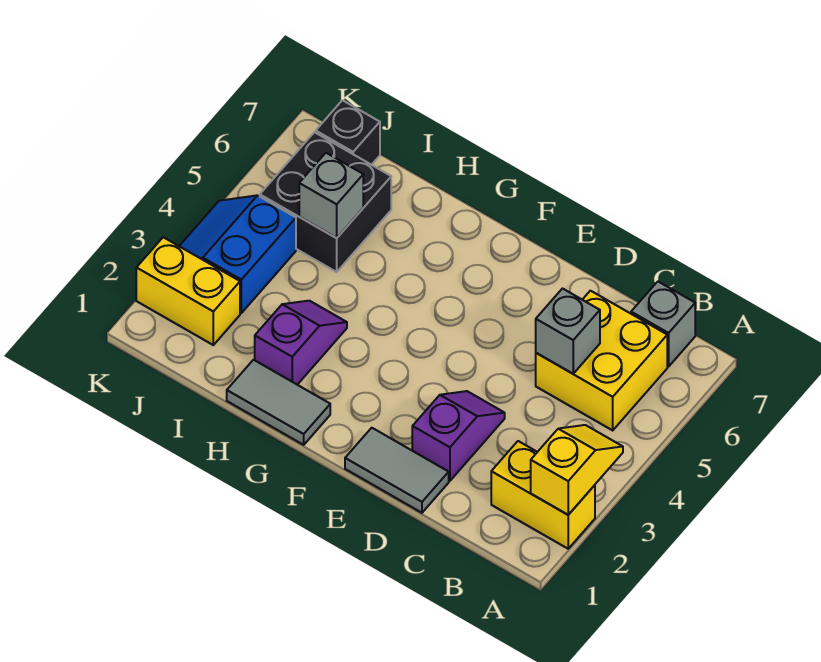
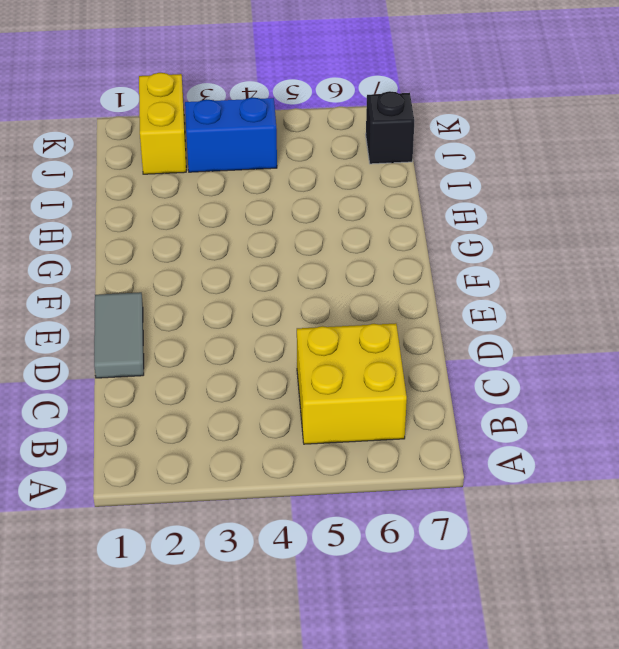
none -> yellow brick A2:B2 level 1
none -> grey brick B7 level 1
none -> purple slope D2:D3 level 1 top 2

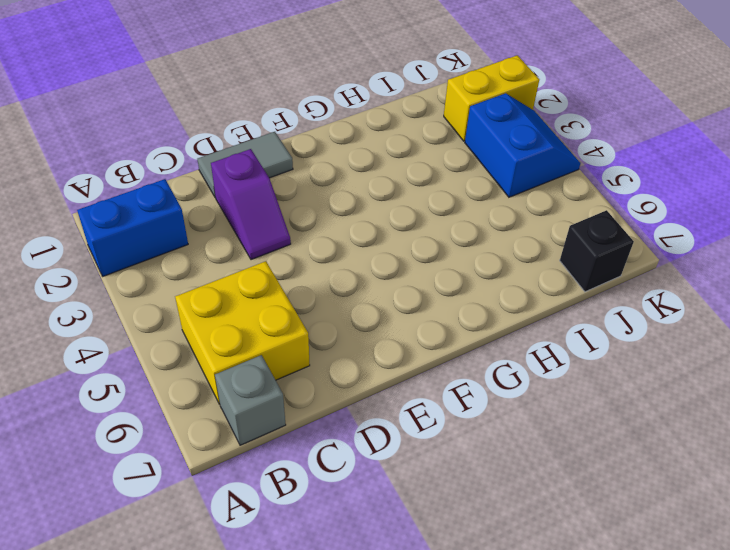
blue brick A2:B2 level 1 -> yellow brick A2:B2 level 1
none -> grey tile G1:H1 level 1
none -> purple slope H2:H3 level 1 top 2
none -> black brick I5:J6 level 1

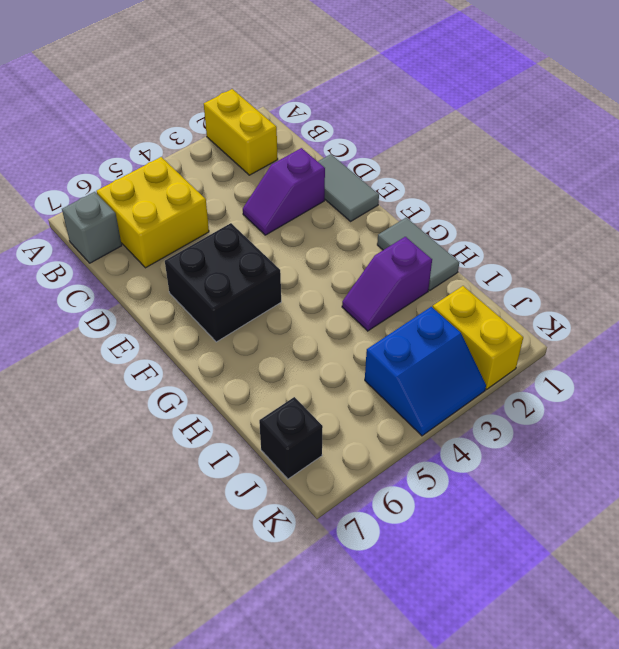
black brick E5:F6 level 1 -> black brick I5:J6 level 1
none -> yellow slope A2:A3 level 2 top 2
none -> grey brick C5 level 2
none -> grey brick I5 level 2

